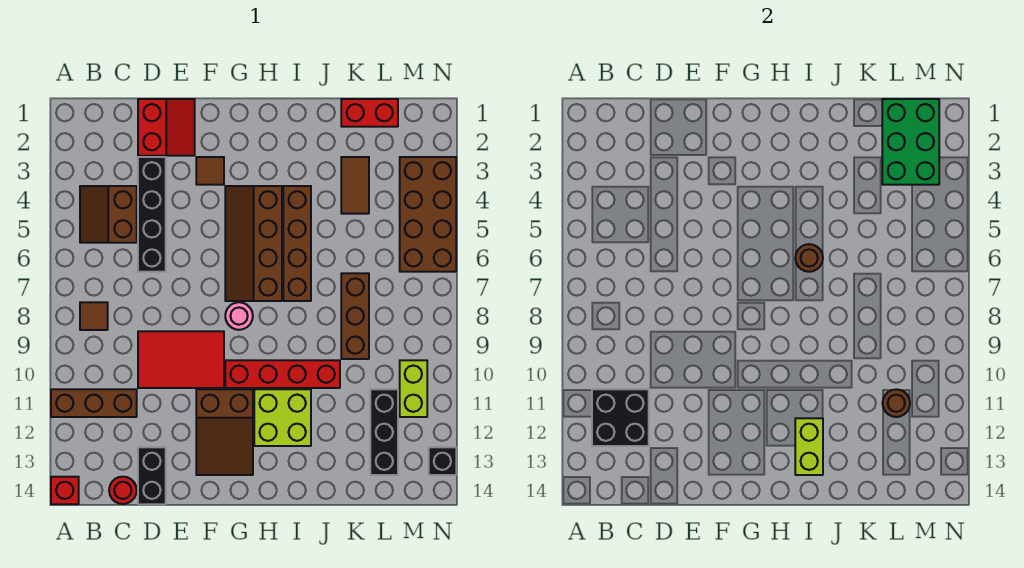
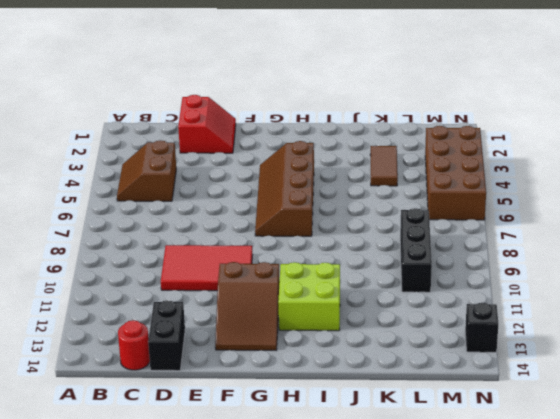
black brick L8:L10 level 1 -> black brick L11:L13 level 1
none -> brown brick A11:C11 level 1
none -> red brick A14 level 1
none -> brown tile B8 level 1

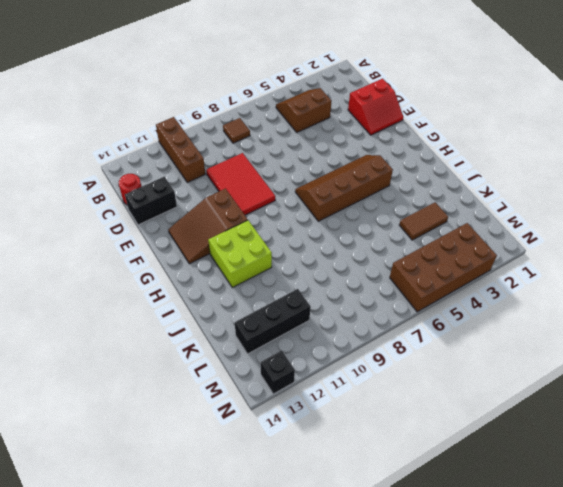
none -> red brick A14 level 1
none -> black brick D3:D6 level 1
none -> brown tile F3 level 1

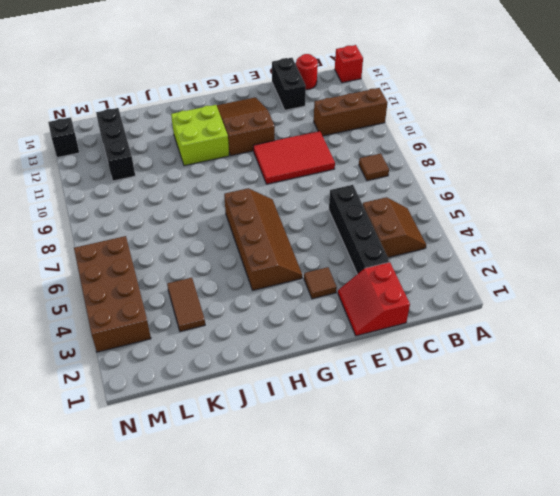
none -> pink round brick G8 level 1
none -> red brick G10:J10 level 1
none -> brown brick I4:I7 level 1

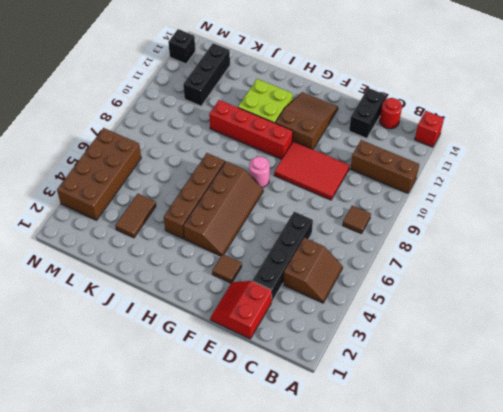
none -> red brick K1:L1 level 1
none -> brown brick K7:K9 level 1
none -> lime brick M10:M11 level 1

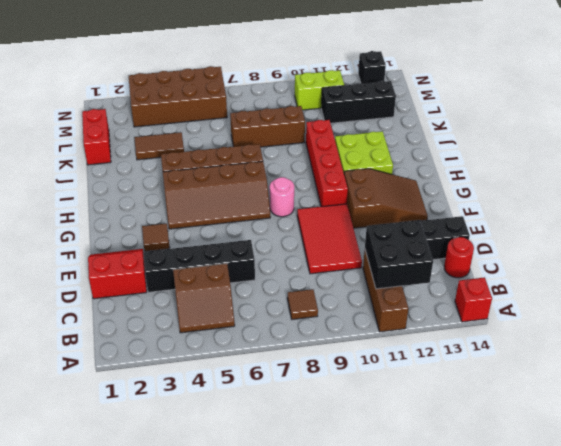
none -> brown round brick I6 level 2
none -> lime brick I12:I13 level 2
none -> green brick L1:M3 level 2

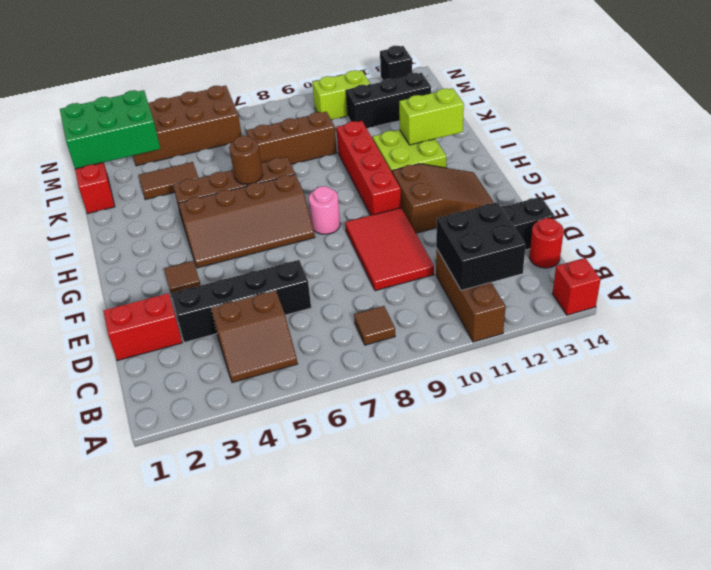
none -> brown round brick L11 level 2

